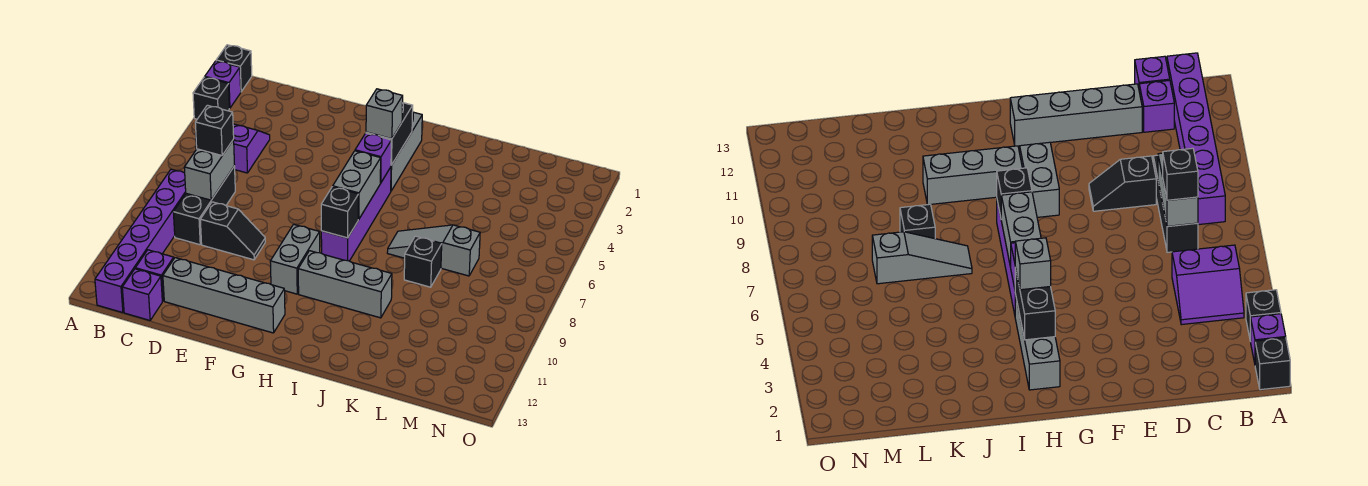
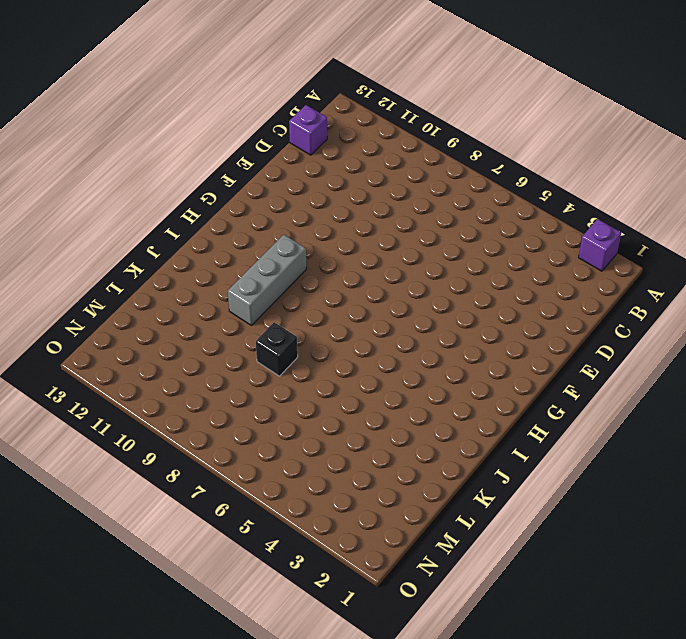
none -> black brick A1 level 1
none -> black brick A3 level 1
none -> purple slope B4:C5 level 1 top 5

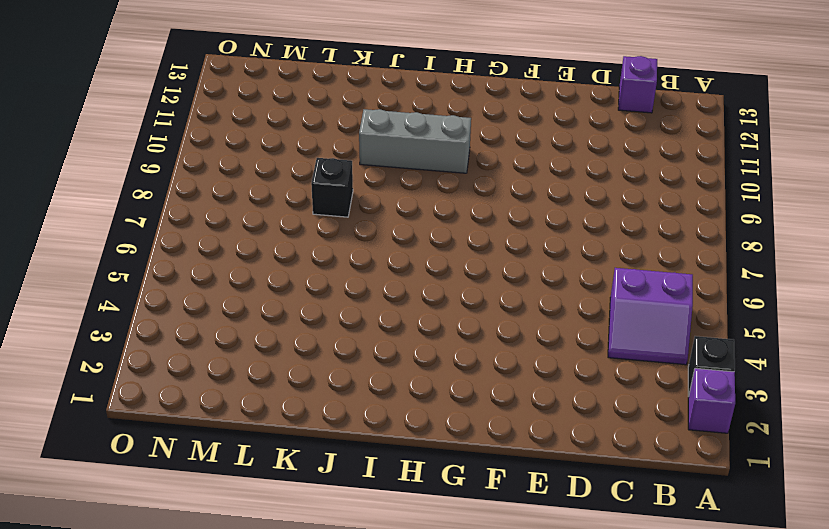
none -> black brick A1 level 1
none -> purple brick B8:B13 level 1
none -> black brick C7:C9 level 1

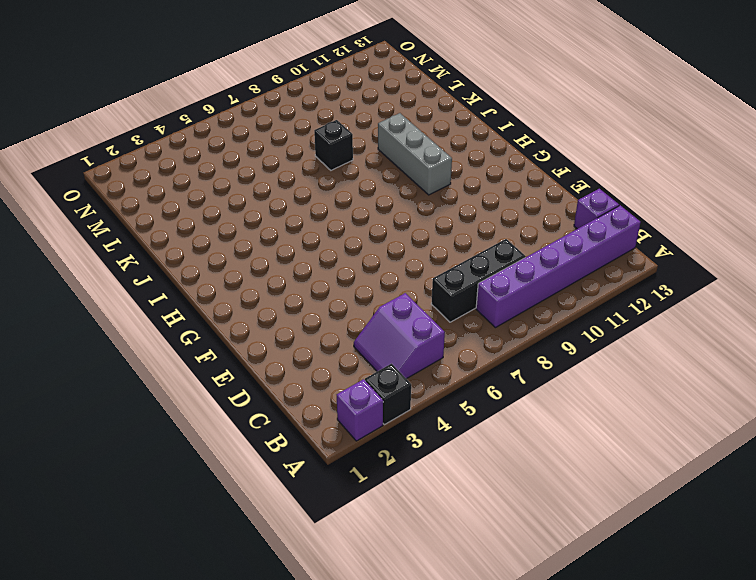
none -> black brick A1 level 1
none -> purple brick C12 level 1
none -> black slope D9:E9 level 1 top D

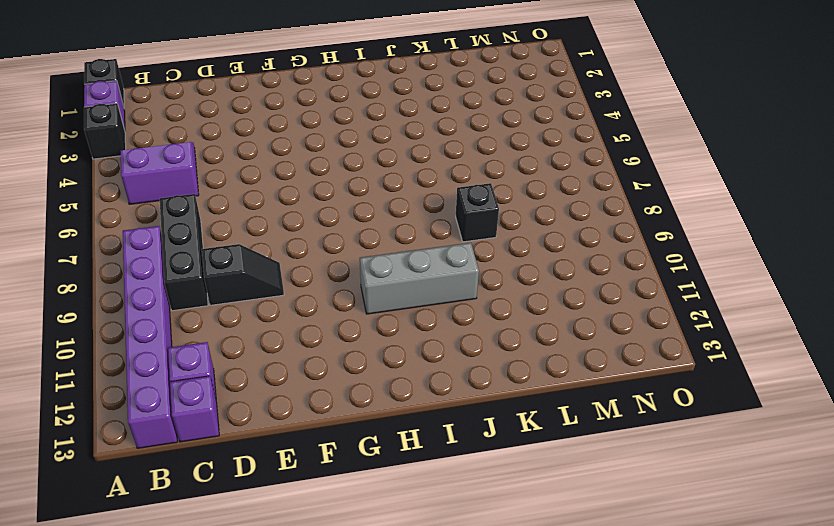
none -> grey brick D12:G12 level 1
none -> grey brick G9:G10 level 1
none -> grey brick H2:H4 level 1

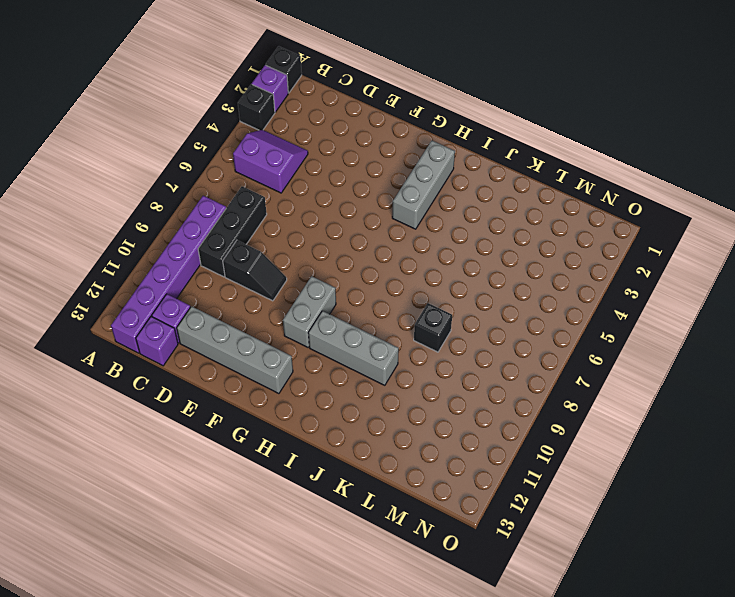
none -> purple brick H5:H8 level 1
none -> grey slope J7:L7 level 1 top L
none -> grey brick C7:C8 level 2

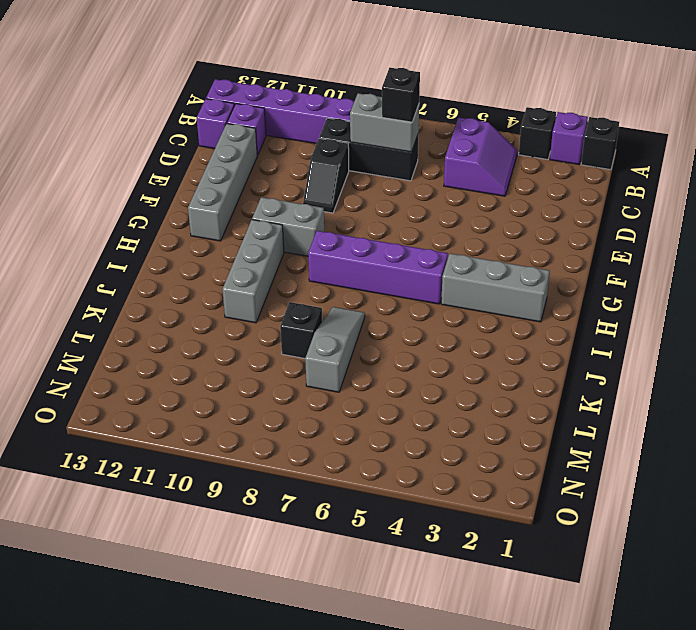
none -> black brick H3:H4 level 2
none -> purple brick H5 level 2
none -> grey brick H6:H7 level 2

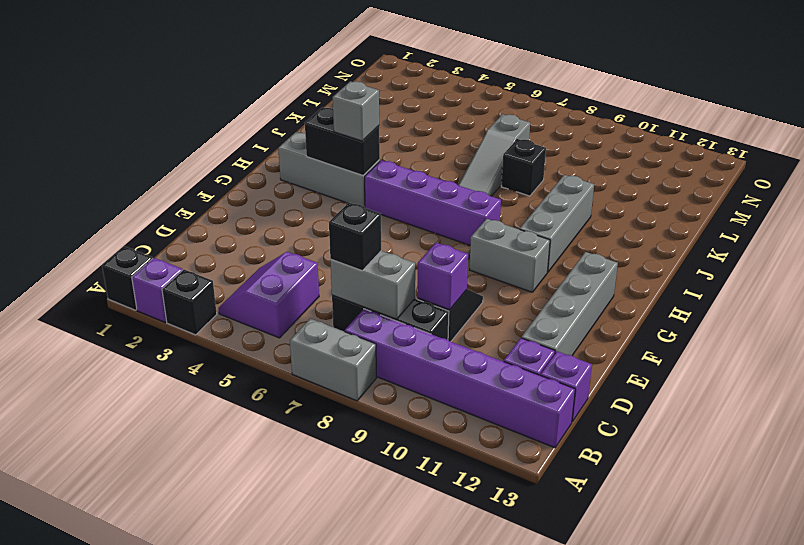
grey brick A7:A8 level 1 -> grey brick H6:H7 level 2
purple brick D9 level 2 -> purple brick H5 level 2
none -> black brick H8 level 2

